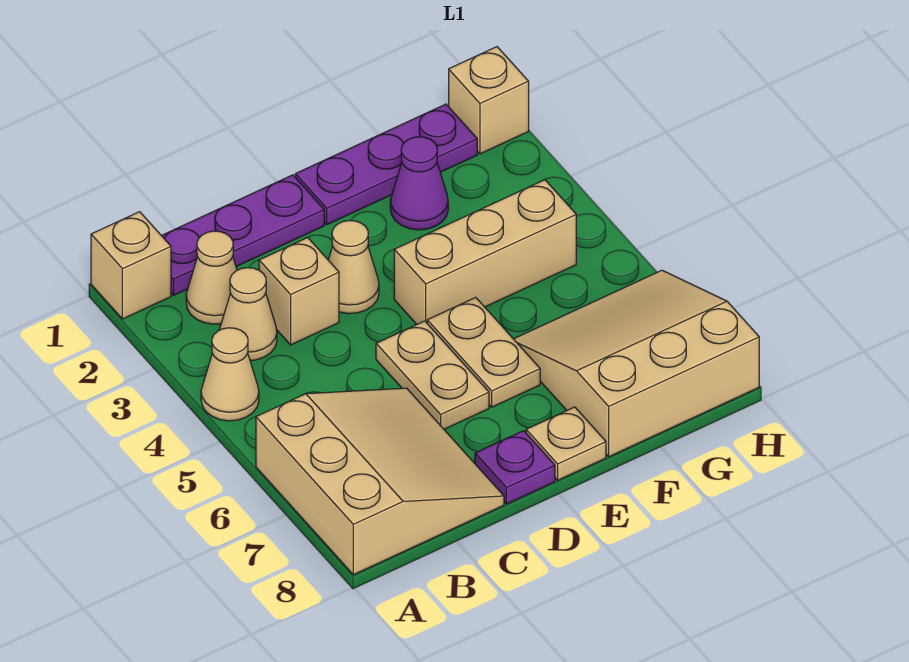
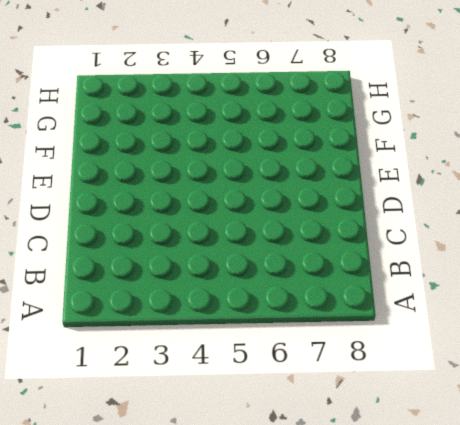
none -> tan brick A1 level 1
none -> tan cone A4 level 1
none -> tan slope A6:C8 level 1 top A

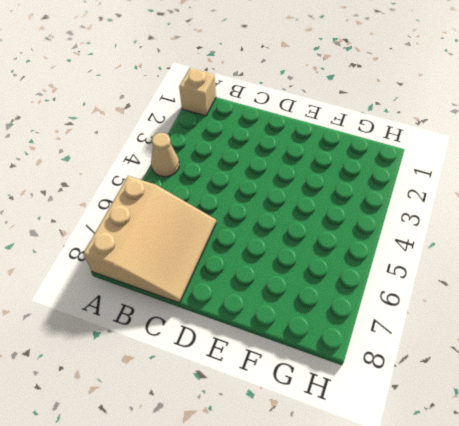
none -> purple plate B1:D1 level 1
none -> tan cone B2 level 1
none -> tan cone B3 level 1

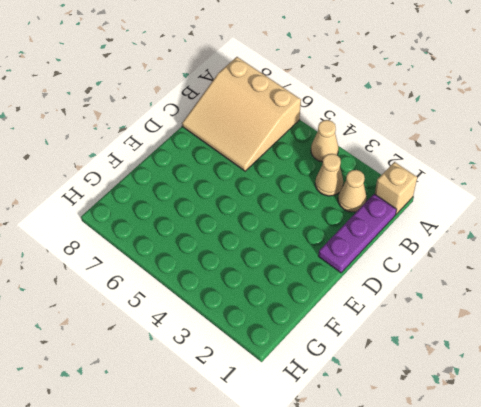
none -> tan brick C3 level 1
none -> tan cone D3 level 1
none -> tan plate D5:D6 level 1

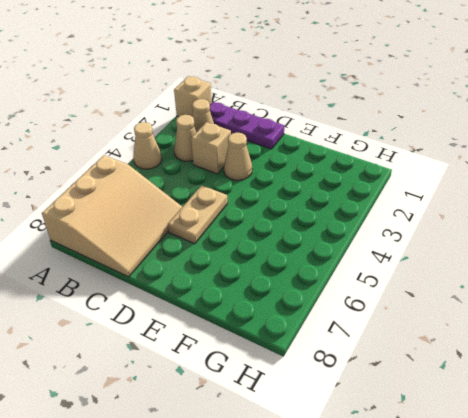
none -> purple plate D8 level 1
none -> purple plate E1:G1 level 1
none -> tan brick E4:G4 level 1

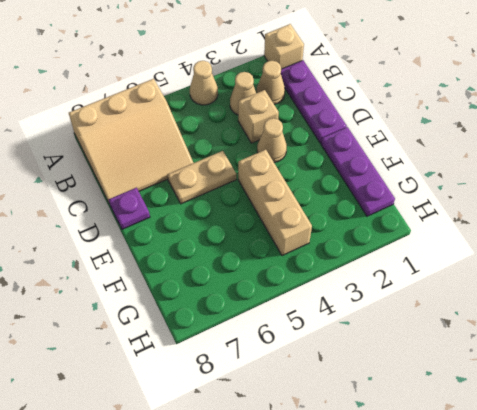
none -> tan plate E5:E6 level 1
none -> tan plate E8 level 1
none -> purple cone F2 level 1

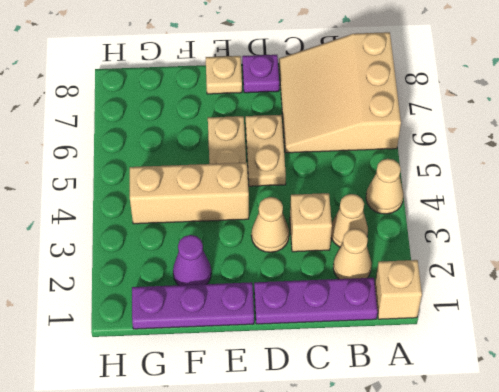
none -> tan slope F6:H8 level 1 top 8
none -> tan brick H1 level 1

